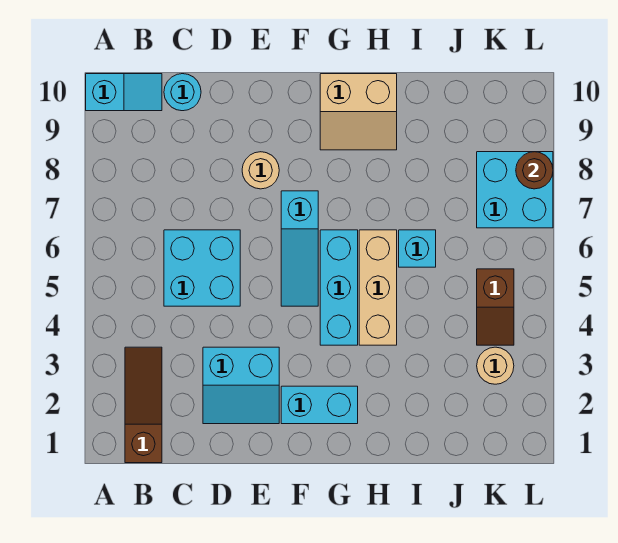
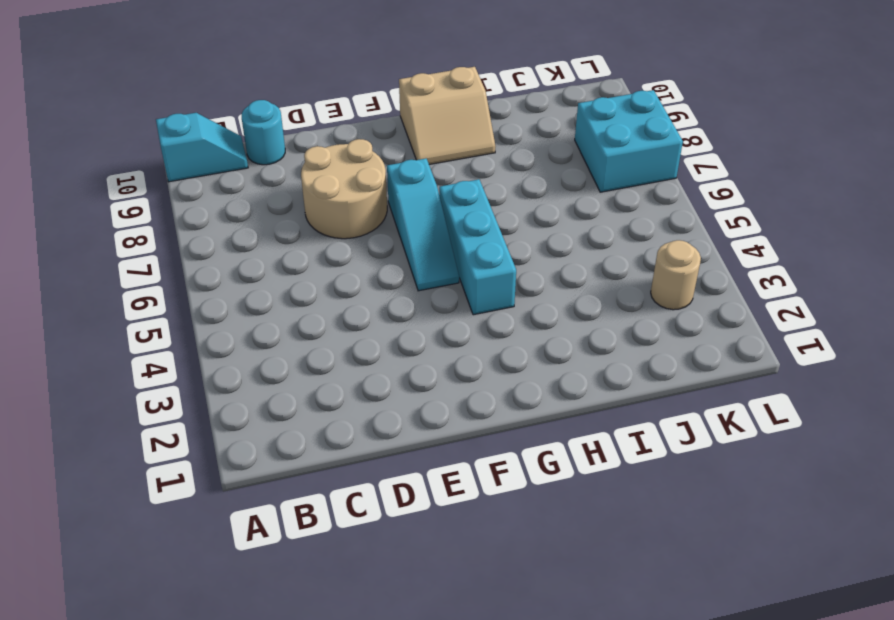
tan round brick D7:E8 level 1 -> tan round brick E8 level 1
none -> brown slope B1:B3 level 1 top 1
none -> cyan brick C5:D6 level 1
none -> cyan slope D2:E3 level 1 top 3

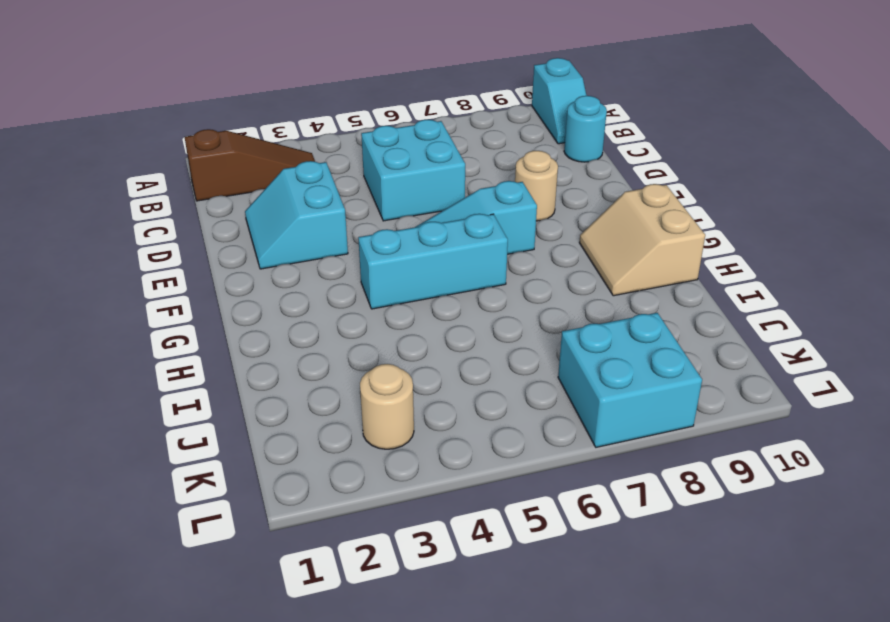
none -> cyan brick F2:G2 level 1
none -> tan brick H4:H6 level 1
none -> cyan brick I6 level 1

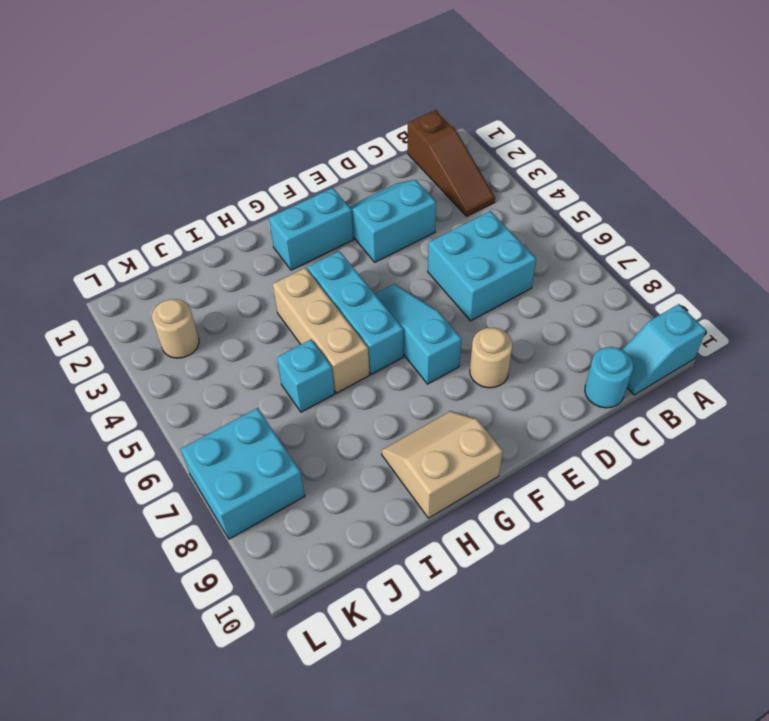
none -> brown slope K4:K5 level 1 top 5
none -> brown round brick L8 level 2

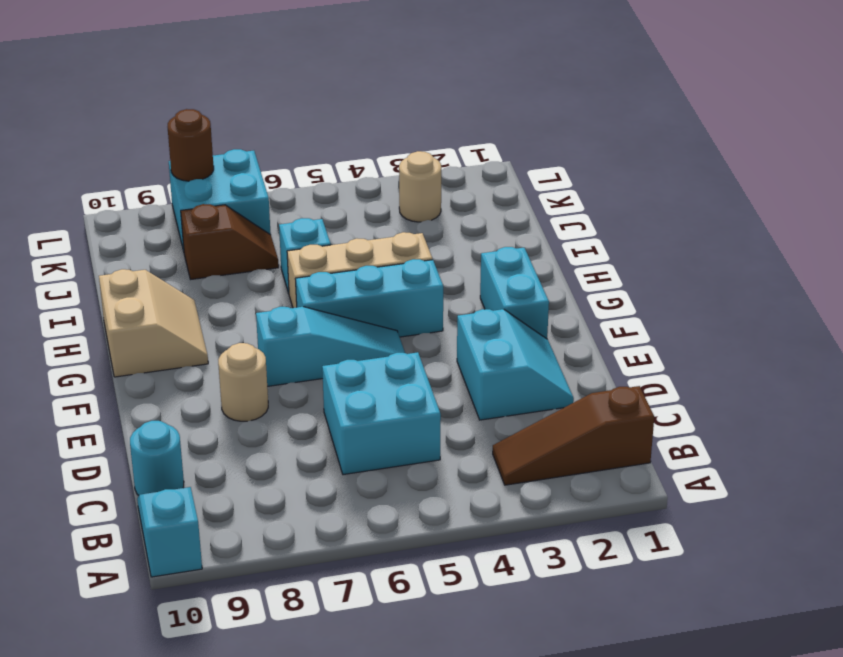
brown slope J7:J8 level 1 top 8 -> brown slope K4:K5 level 1 top 5

